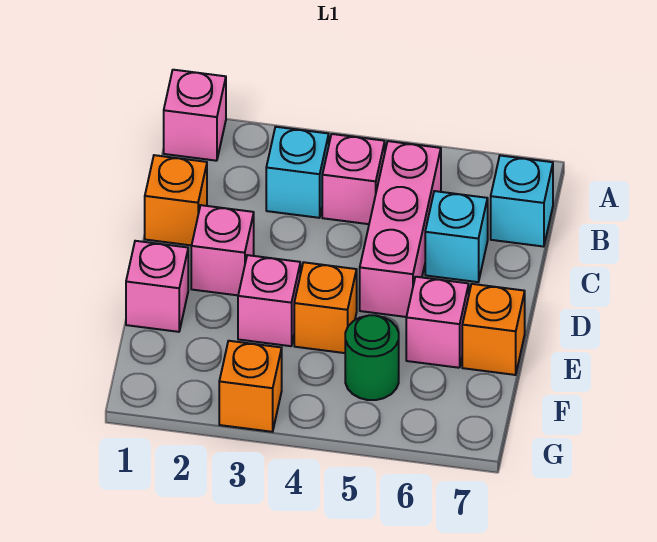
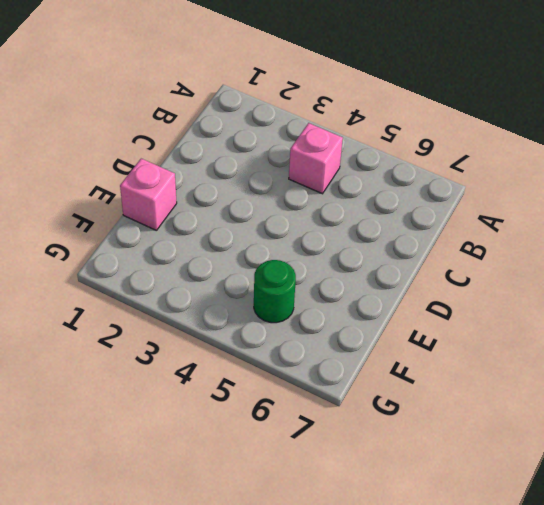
none -> pink brick A1 level 1
none -> cyan brick B3 level 1
none -> pink brick B5:D5 level 1

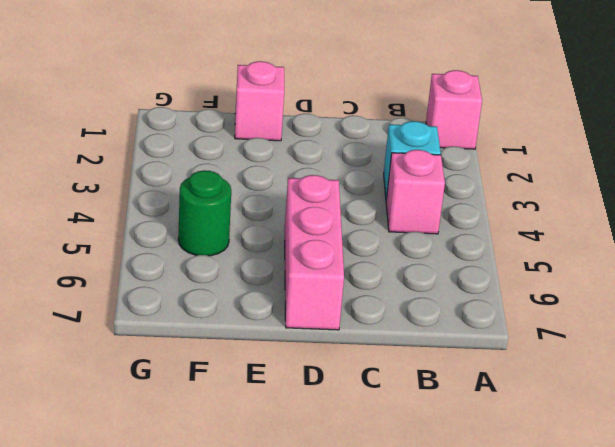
pink brick D5:D7 level 1 -> pink brick B5:D5 level 1
none -> cyan brick B7 level 1
none -> orange brick C1 level 1
none -> cyan brick C6 level 1

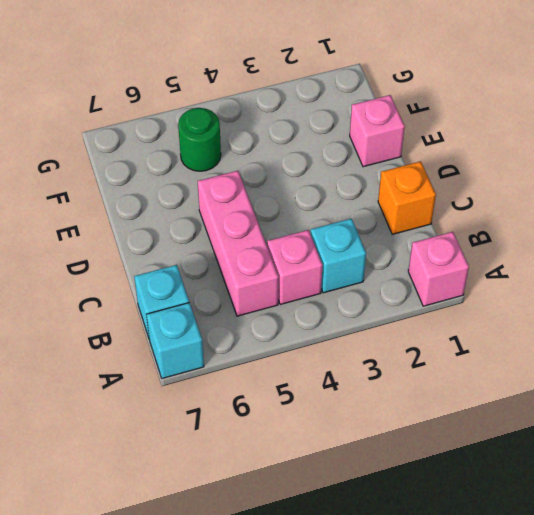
cyan brick A7 level 1 -> cyan brick C6 level 1
none -> pink brick D2 level 1
none -> pink brick E3 level 1
none -> orange brick E4 level 1

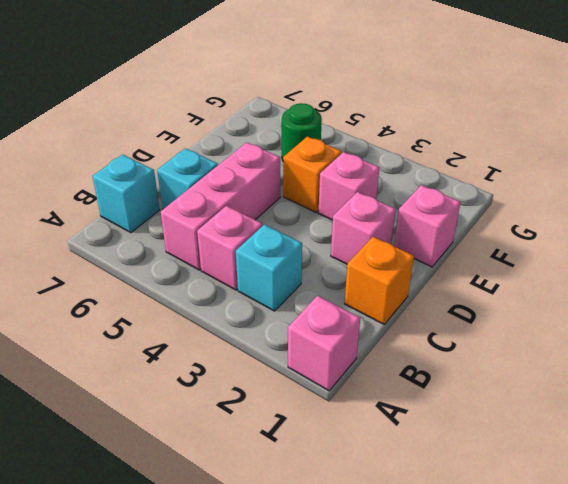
none -> pink brick E6 level 1
none -> orange brick E7 level 1
none -> orange brick G3 level 1

